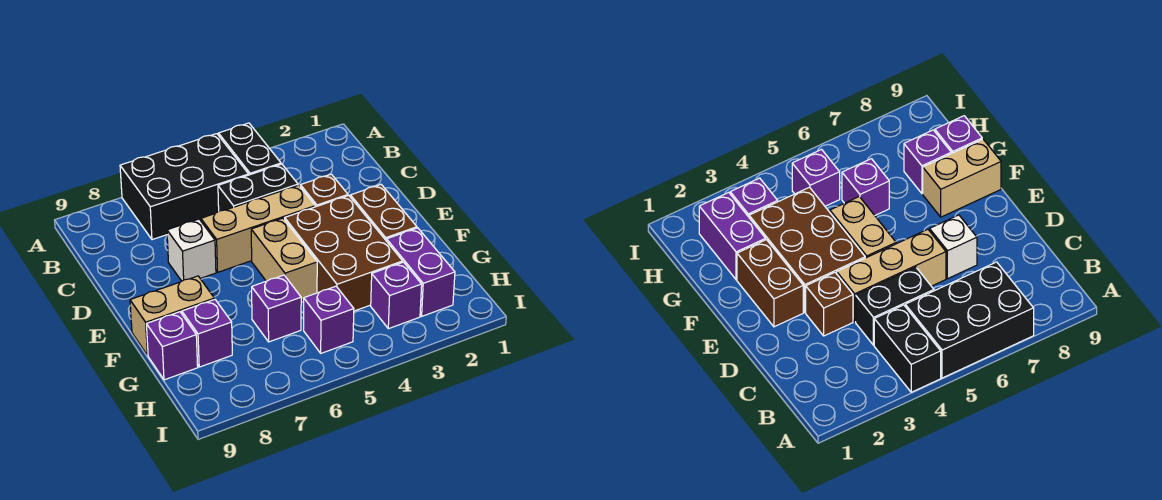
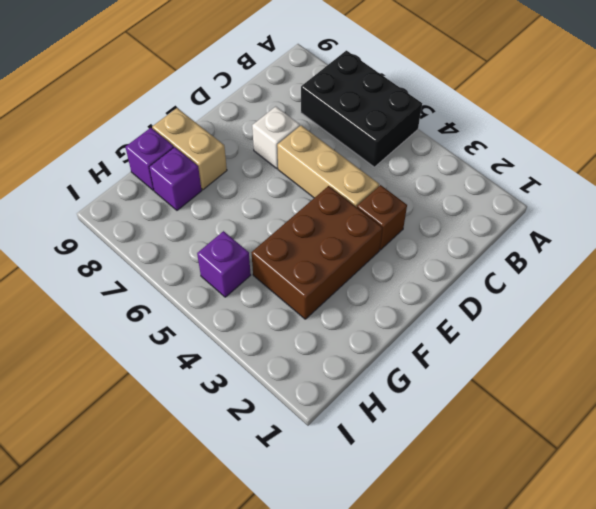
none -> black brick A4:B4 level 1
none -> black brick C4:C5 level 1
none -> brown brick E2:F2 level 1

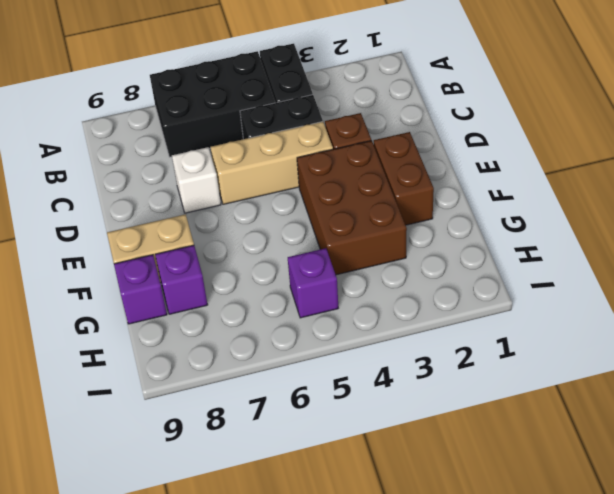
none -> tan brick E5:F5 level 1
none -> purple brick G2:H2 level 1
none -> purple brick G6 level 1

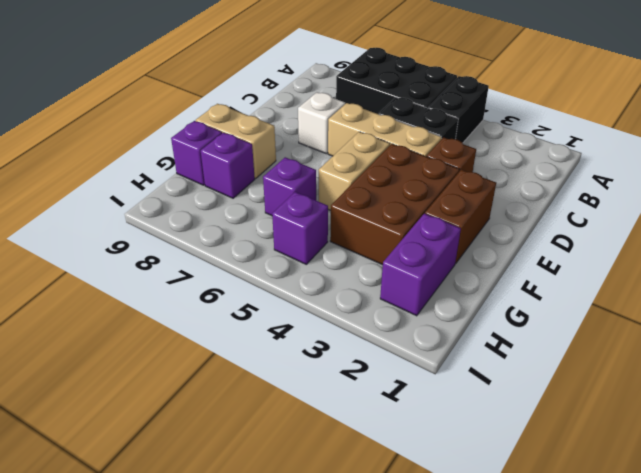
none -> purple brick H3 level 1

